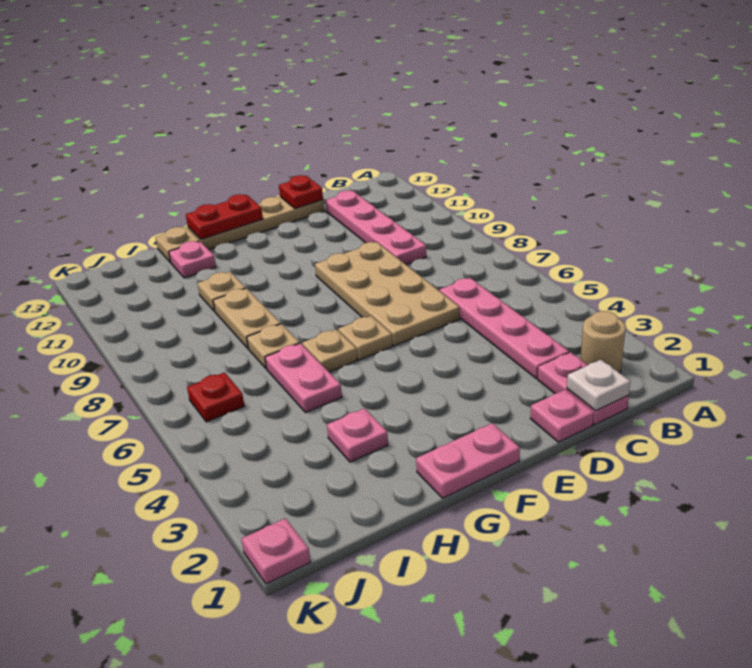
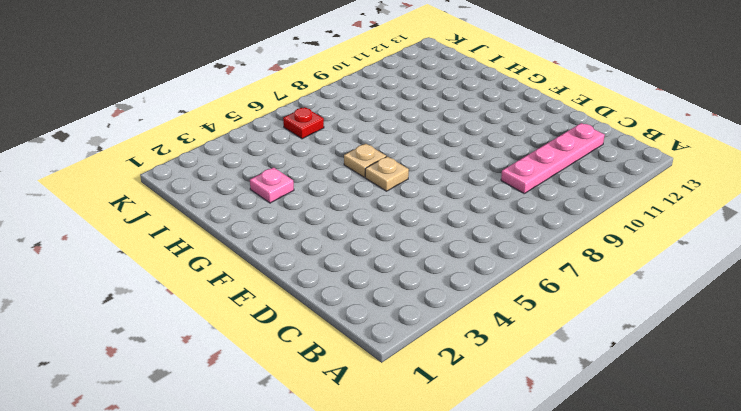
none -> tan round brick B2 level 1
none -> pink plate C1:C2 level 1
none -> pink plate C3:C6 level 1

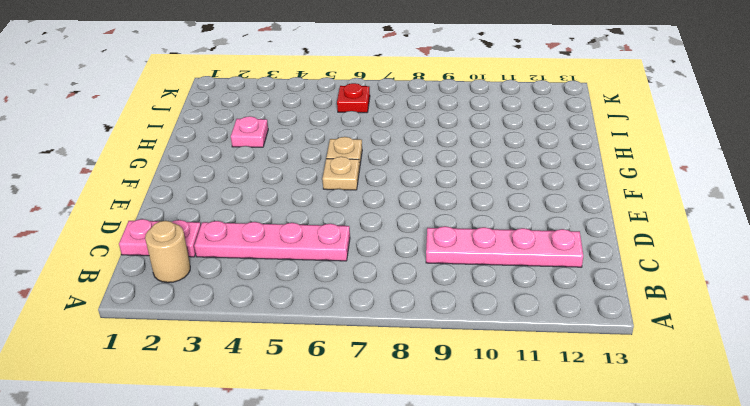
none -> pink plate D1 level 1
none -> tan plate D6:E9 level 1
none -> tan plate D13:G13 level 1

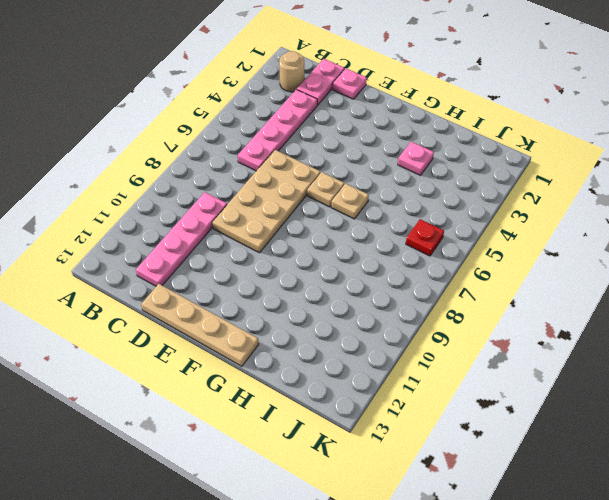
none -> pink plate F1:G1 level 1
none -> pink plate H5:H6 level 1
none -> tan plate H7 level 1

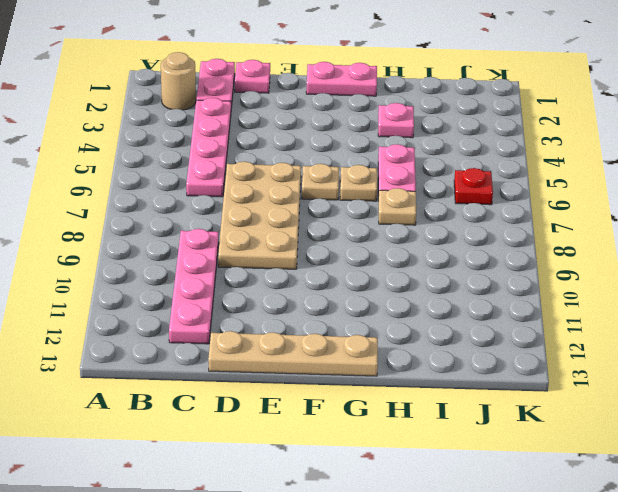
none -> tan plate H8:H9 level 1
none -> tan plate H10 level 1
none -> pink plate H12 level 1

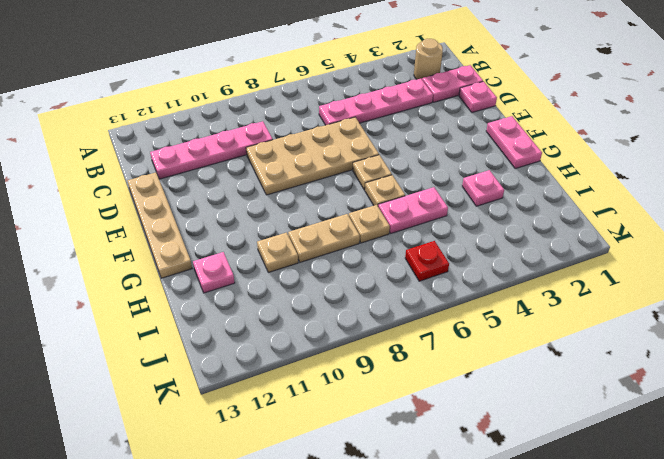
none -> tan plate H13 level 1
none -> pink plate K1 level 1
none -> white plate C1 level 2

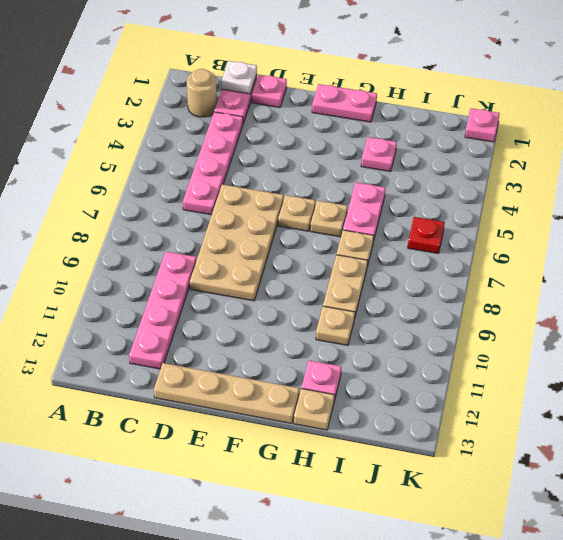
none -> red plate D13 level 2
none -> red plate F13:G13 level 2

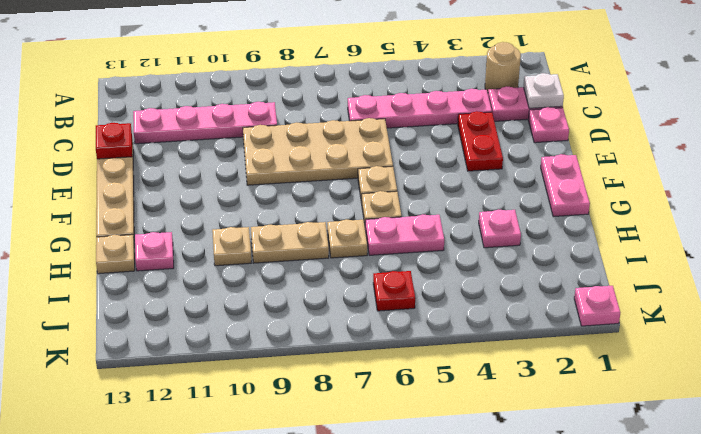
red plate D3:E3 level 1 -> red plate F13:G13 level 2

